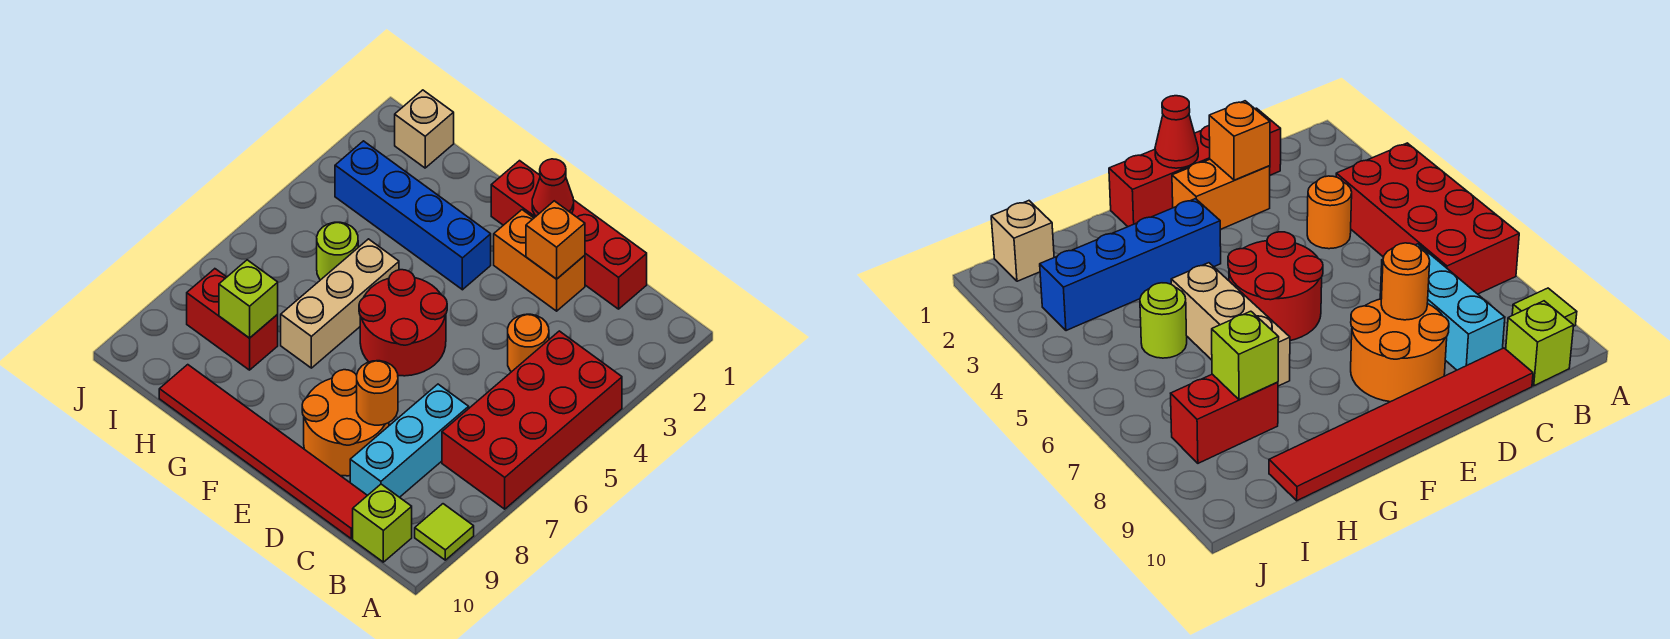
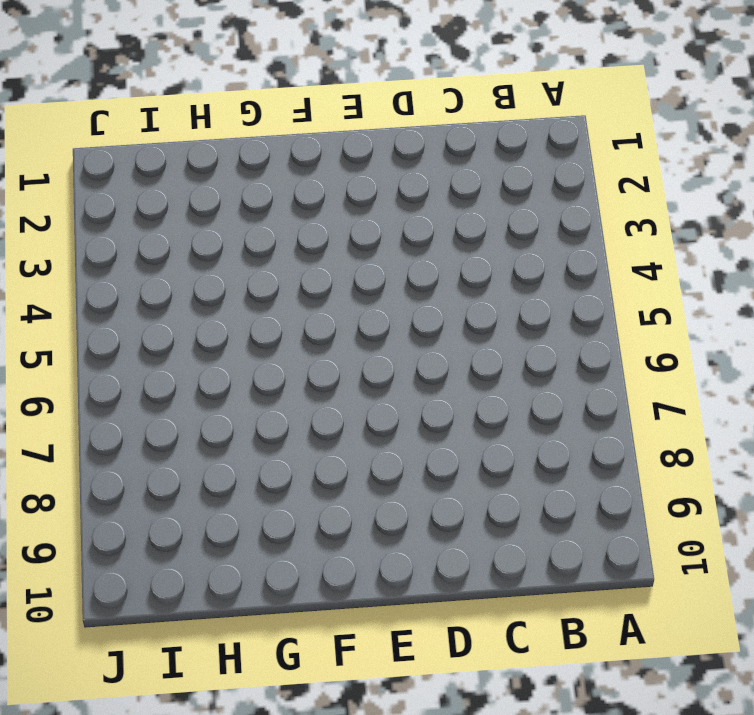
none -> red brick A4:B7 level 1
none -> lime tile A9 level 1
none -> lime brick B10 level 1

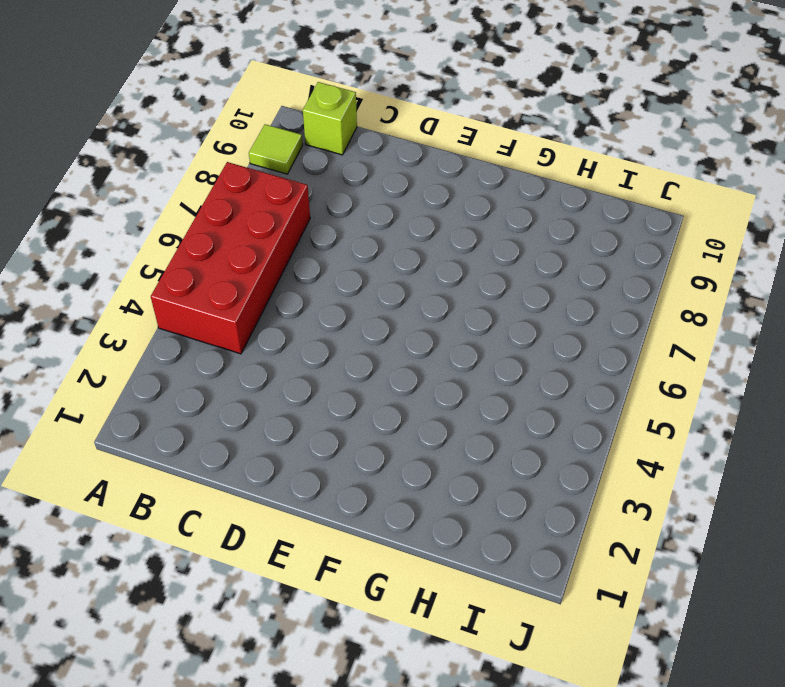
none -> red brick C1:F1 level 1
none -> orange round brick C4 level 1
none -> cyan brick C7:C9 level 1

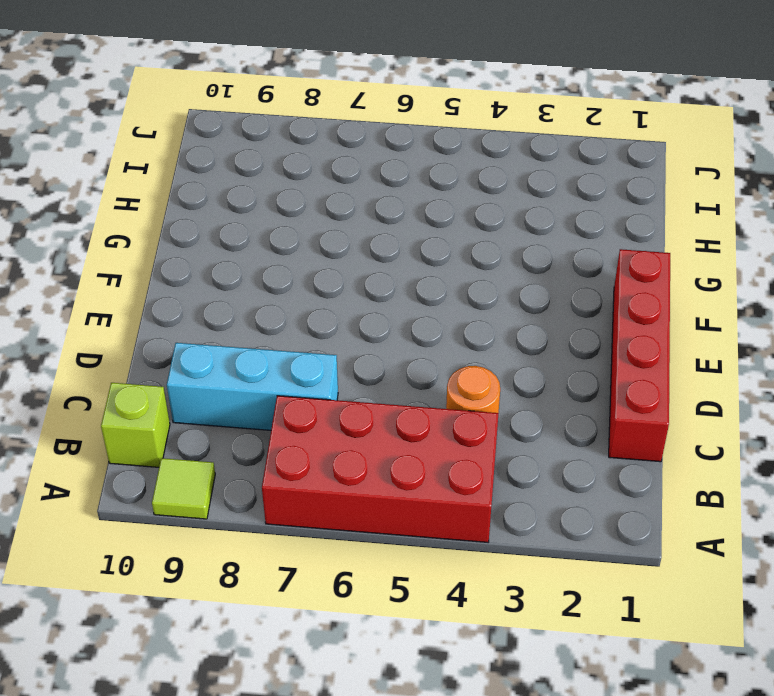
none -> red tile C10:H10 level 1
none -> orange brick D2:E2 level 1
none -> orange round brick D8:E9 level 1

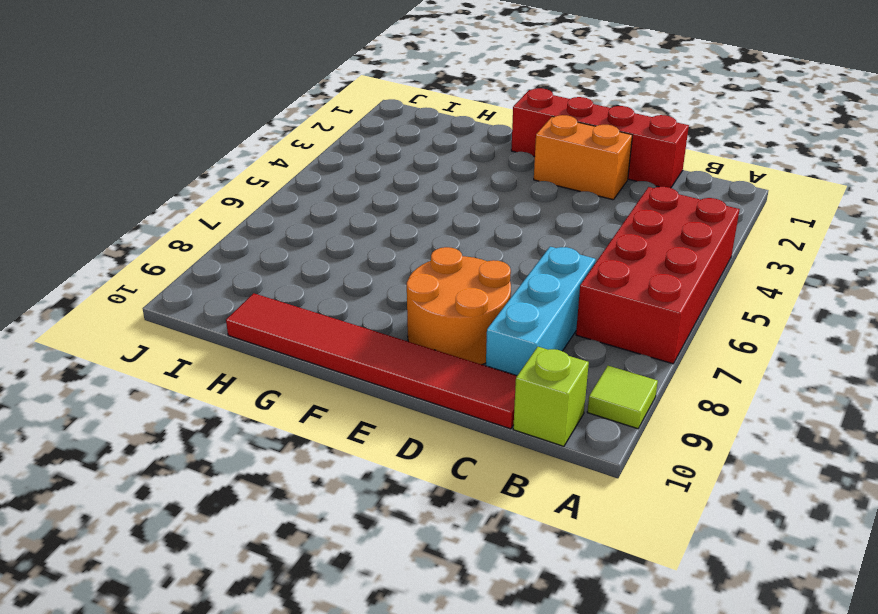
none -> orange round brick C4 level 1
none -> red round brick E5:F6 level 1
none -> blue brick F3:I3 level 1

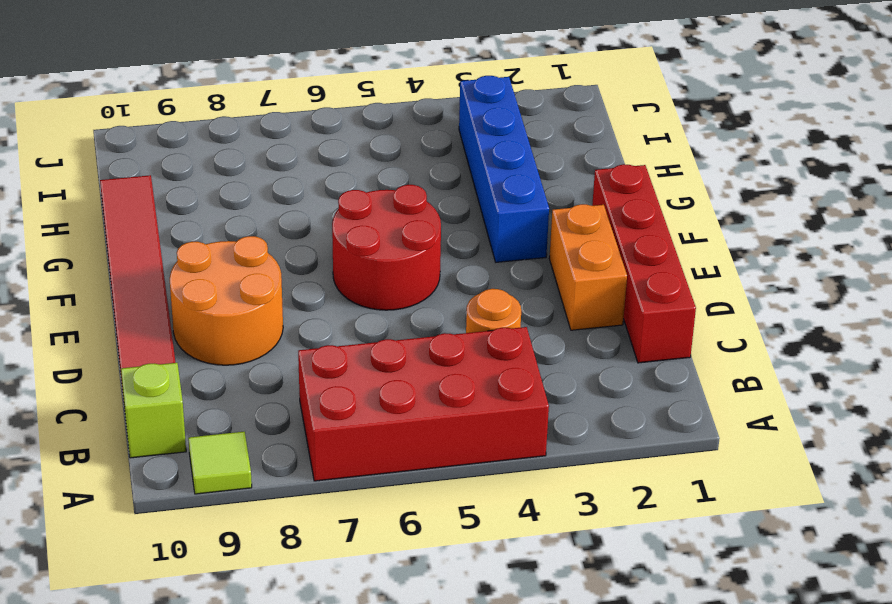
none -> cyan brick C7:C9 level 1
none -> tan brick G5:G7 level 1
none -> lime round brick H5 level 1

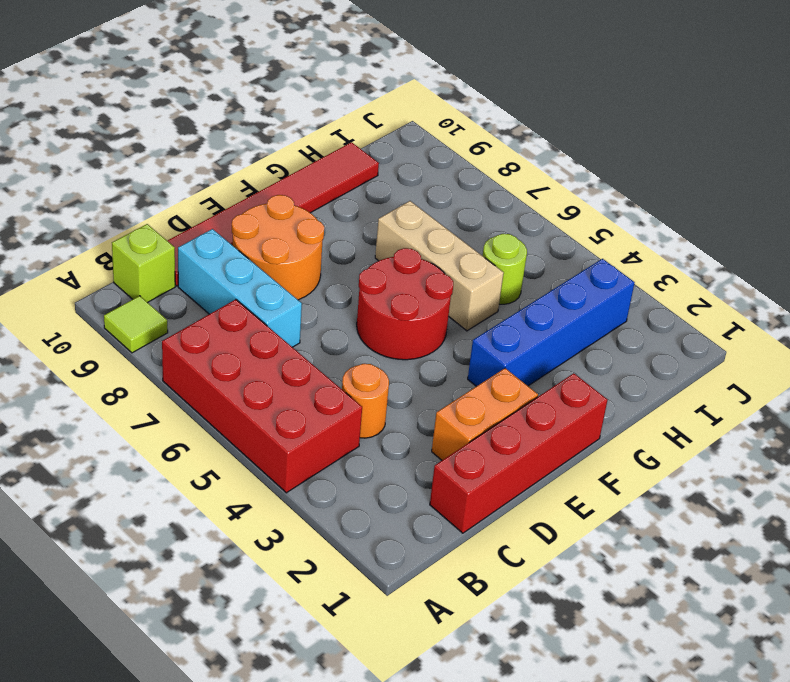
none -> red brick H8:I8 level 1
none -> tan brick I1 level 1
none -> orange brick D2 level 2

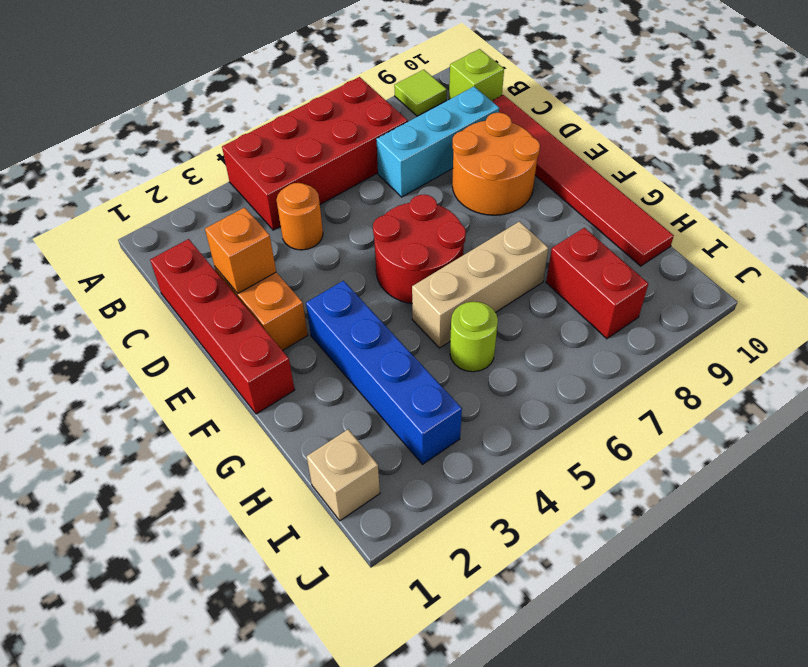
none -> orange round brick D8 level 2
none -> red cone E1 level 2
none -> lime brick H8 level 2

